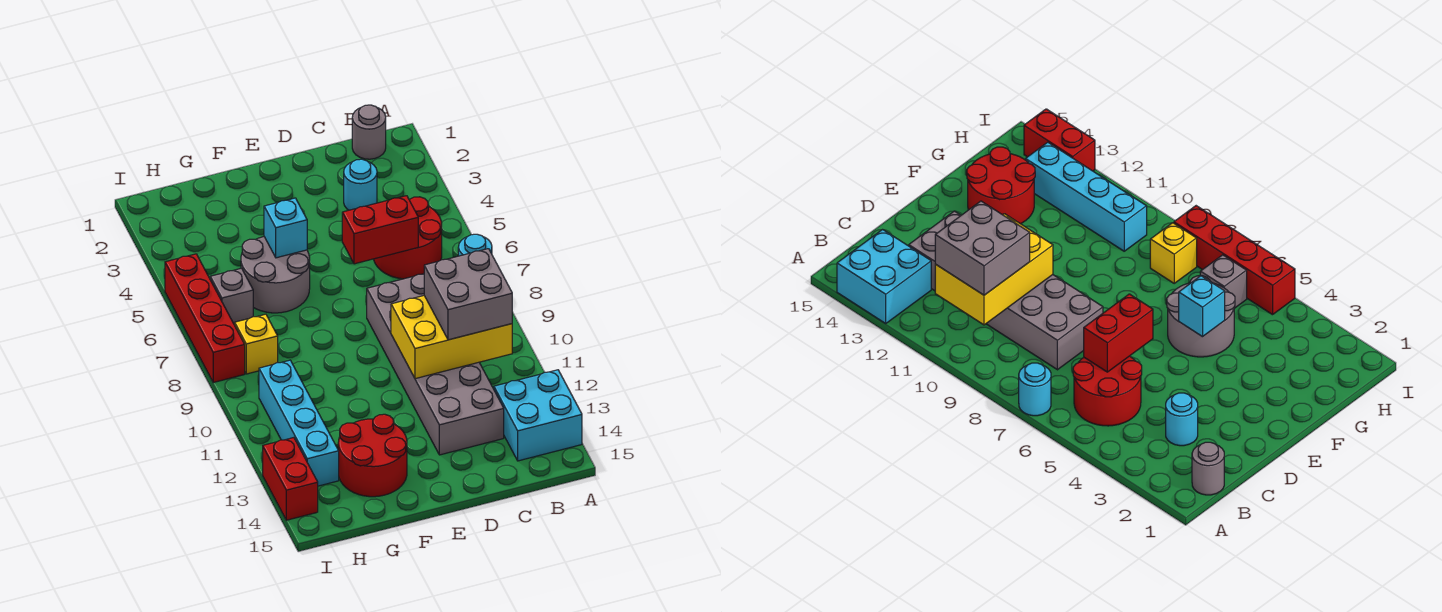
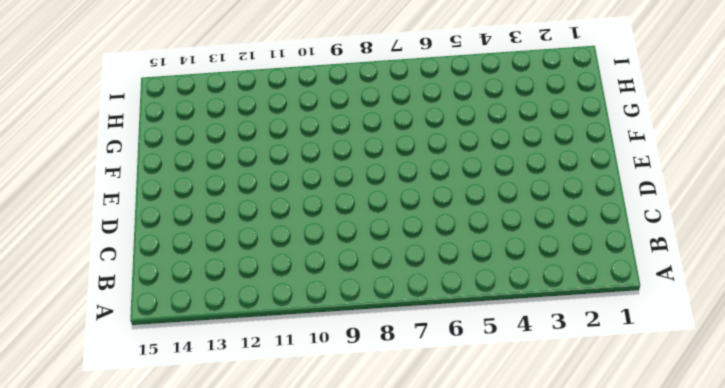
none -> cyan round brick A7 level 1
none -> cyan brick A13:B14 level 1
none -> grey round brick B1 level 1

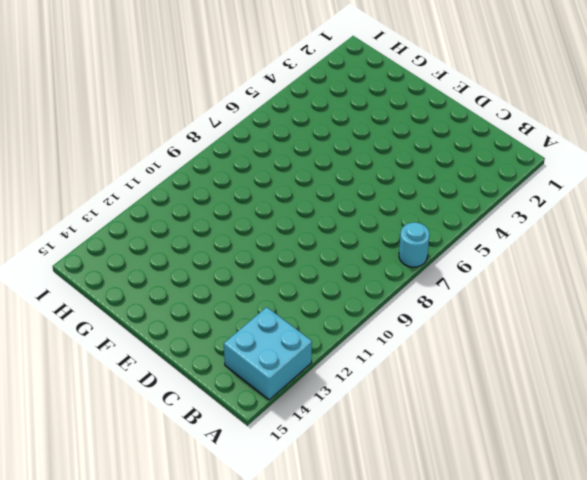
none -> grey round brick B1 level 1
none -> red round brick B5:C6 level 1
none -> cyan round brick C3 level 1

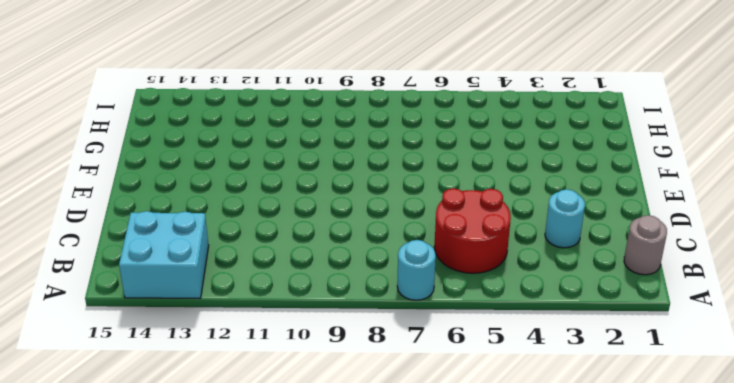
none -> grey brick C8:D13 level 1
none -> grey round brick F5:G6 level 1
none -> red round brick F13:G14 level 1

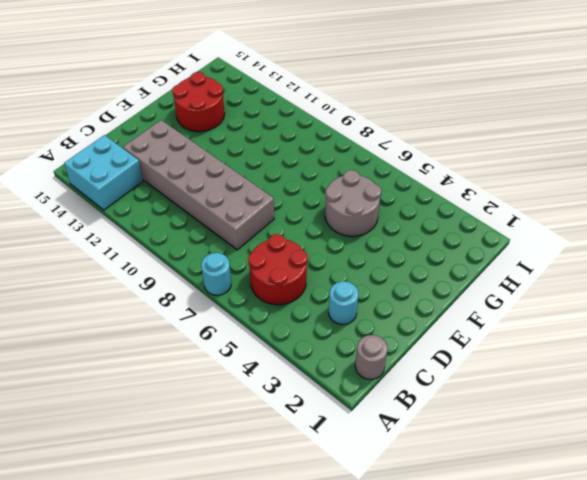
none -> grey brick H6 level 1
none -> yellow brick H8 level 1
none -> cyan brick H10:H13 level 1

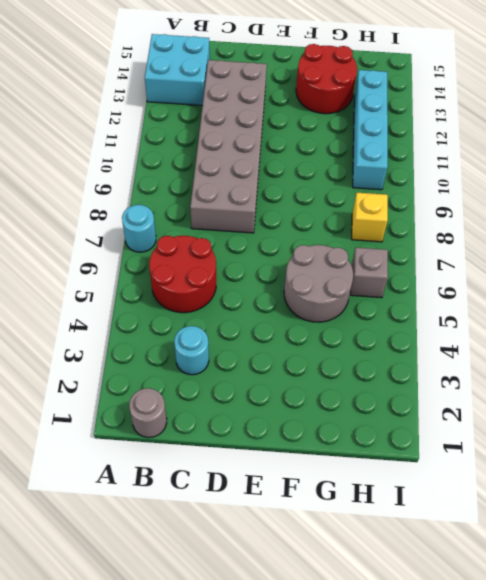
none -> red brick I5:I8 level 1
none -> red brick I13:I14 level 1
none -> yellow brick B10:D11 level 2

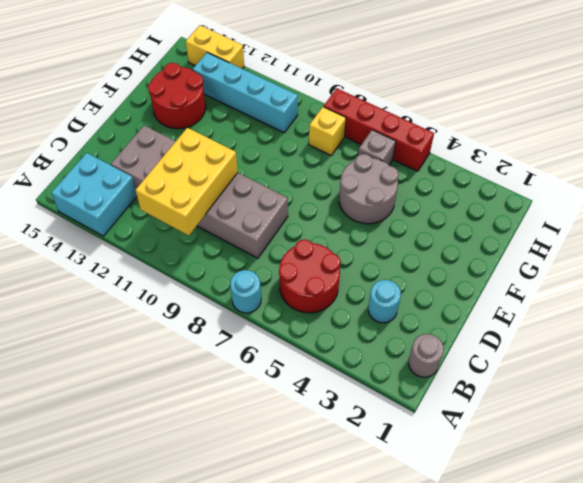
yellow brick I13:I14 level 1 -> red brick I13:I14 level 1
none -> red brick C6:D6 level 2
none -> cyan brick F5 level 2
none -> grey brick B10:C11 level 3

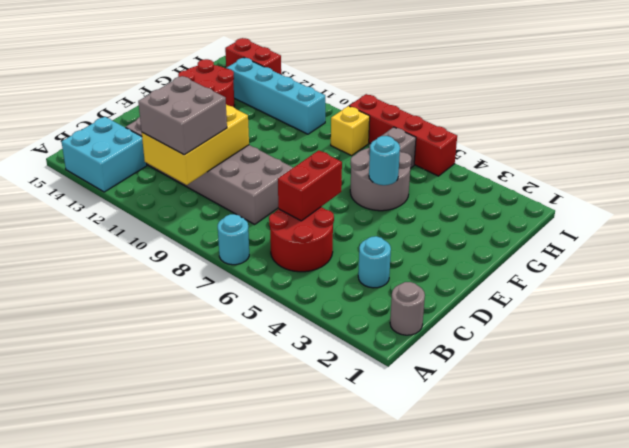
cyan round brick F5 level 2 -> cyan brick F5 level 2

